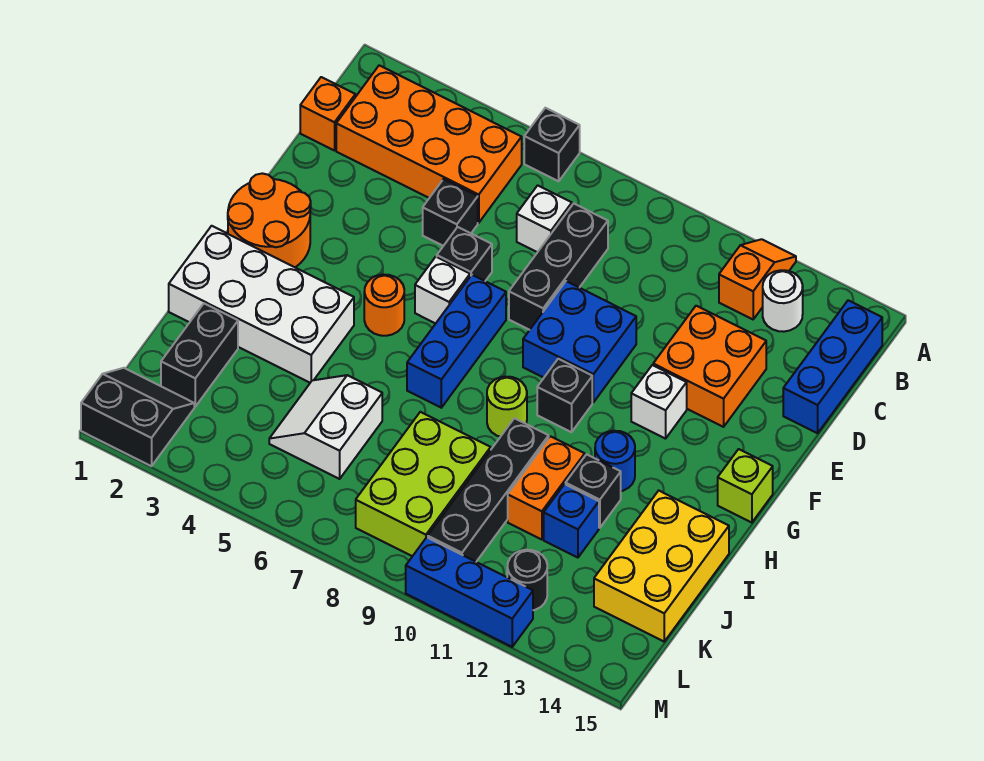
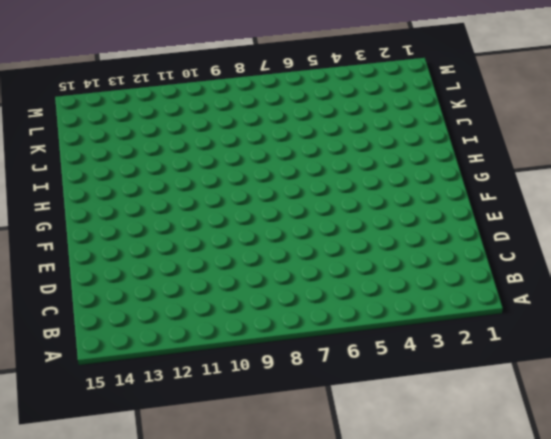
none -> black brick A6 level 1
none -> orange slope A12:B12 level 1 top B
none -> orange brick B2:C5 level 1
none -> white round brick B13 level 1

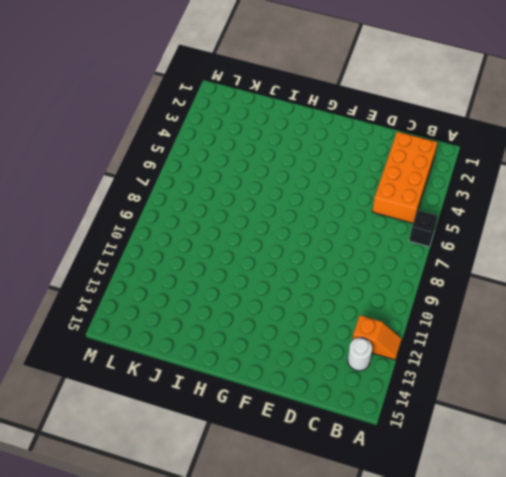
none -> blue brick B15:D15 level 1
none -> orange brick C1 level 1
none -> white brick C7 level 1
none -> black brick C8:E8 level 1

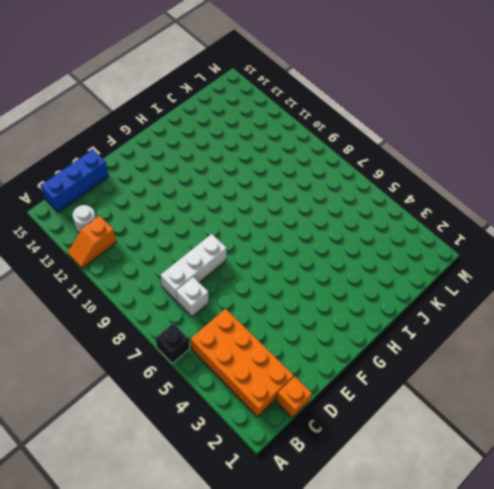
white brick C8:E8 level 1 -> black brick C8:E8 level 1
none -> black brick D5 level 1
none -> orange brick D12:E13 level 1
none -> black brick E6 level 1
none -> blue brick E9:F10 level 1

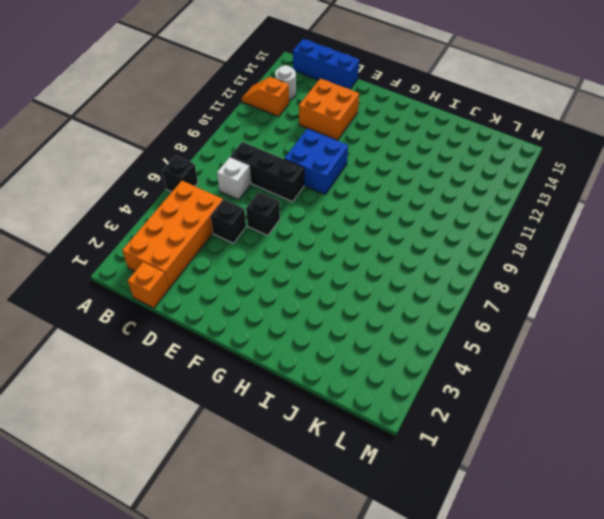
none -> orange round brick F1:G2 level 1
none -> white brick F6 level 1
none -> blue brick F7:H7 level 1
none -> white brick F12 level 1

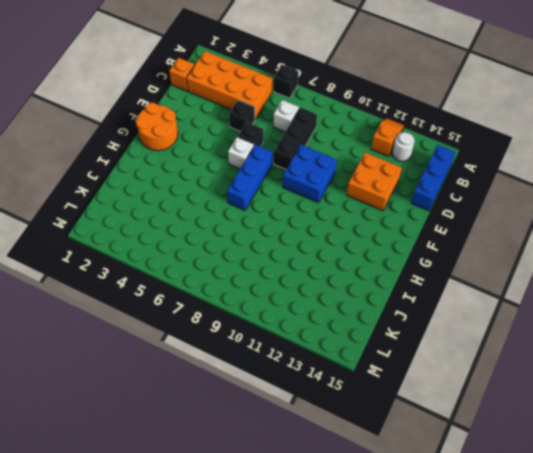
none -> white brick F12 level 1
none -> orange round brick G5 level 1
none -> black brick G10 level 1
none -> lime brick G15 level 1

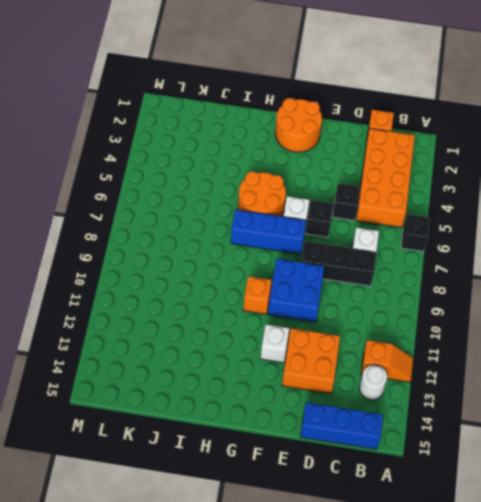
orange round brick G5:H6 level 1 -> orange round brick G5 level 1
orange brick G10 level 1 -> black brick G10 level 1
none -> lime brick G15 level 1
none -> white brick H1:I4 level 1
none -> lime round brick H9 level 1
none -> blue round brick H12 level 1

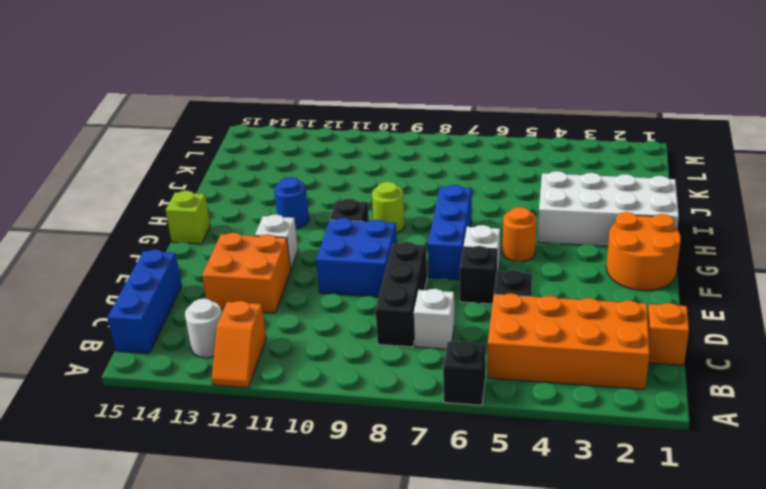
none -> black brick I10:L10 level 1
none -> orange brick I11:J11 level 1
none -> black brick I12 level 1
none -> yellow brick I14:K15 level 1

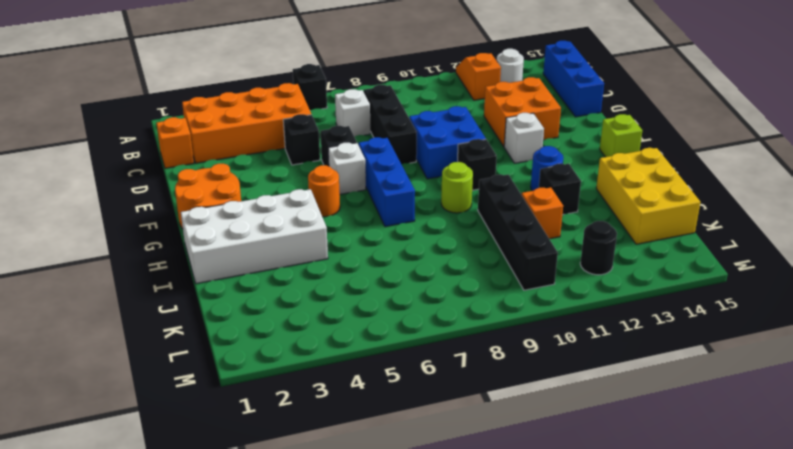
orange brick J11 level 1 -> orange brick I11:J11 level 1
none -> black brick J2:K2 level 1
none -> white slope J5:K6 level 1 top 6
none -> lime brick J8:L9 level 1
none -> blue brick J12 level 1

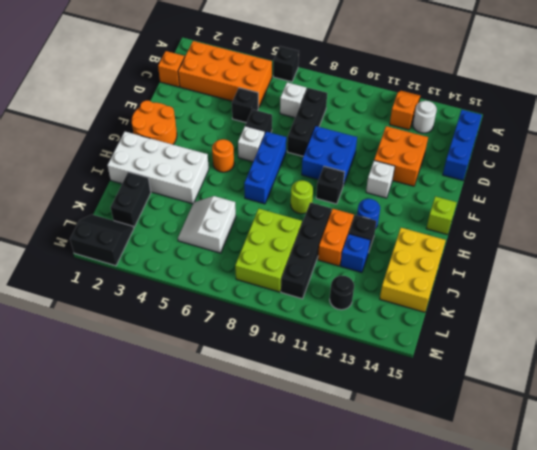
none -> blue brick M10:M12 level 1

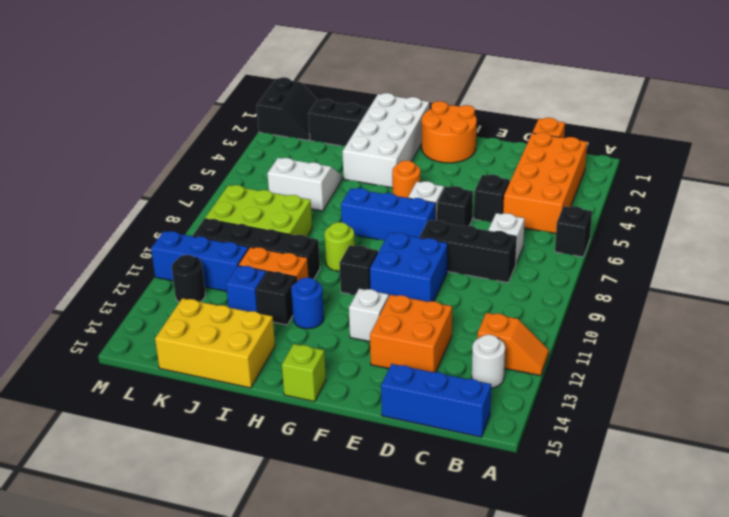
blue brick K11:M11 level 1 -> blue brick M10:M12 level 1

